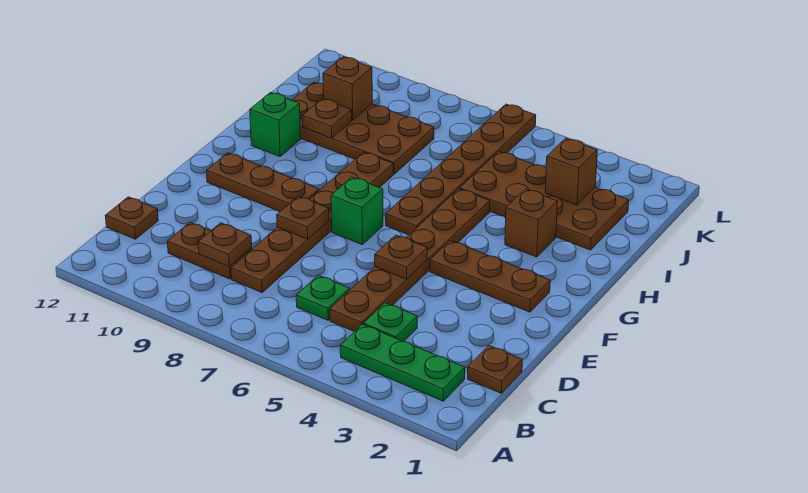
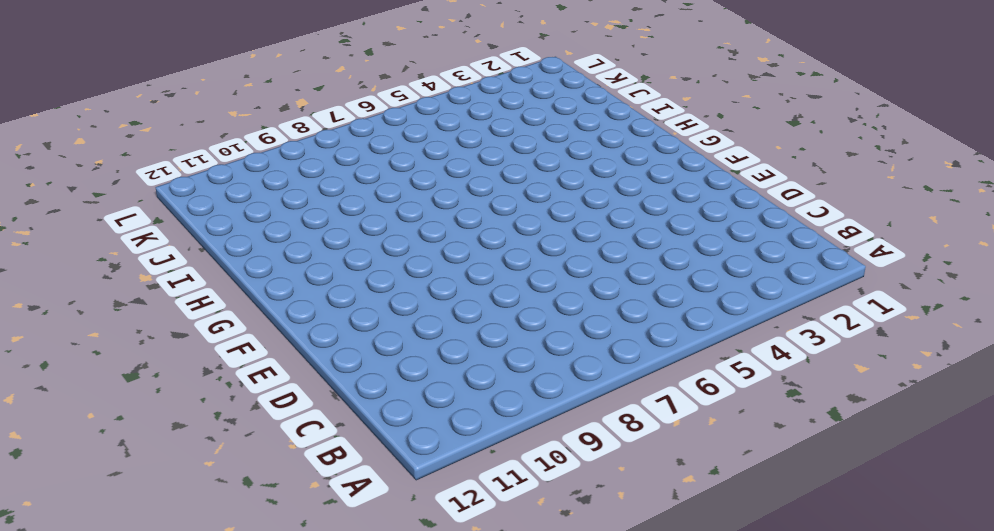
none -> green plate B2:B4 level 1
none -> brown plate C1 level 1
none -> green plate C4 level 1

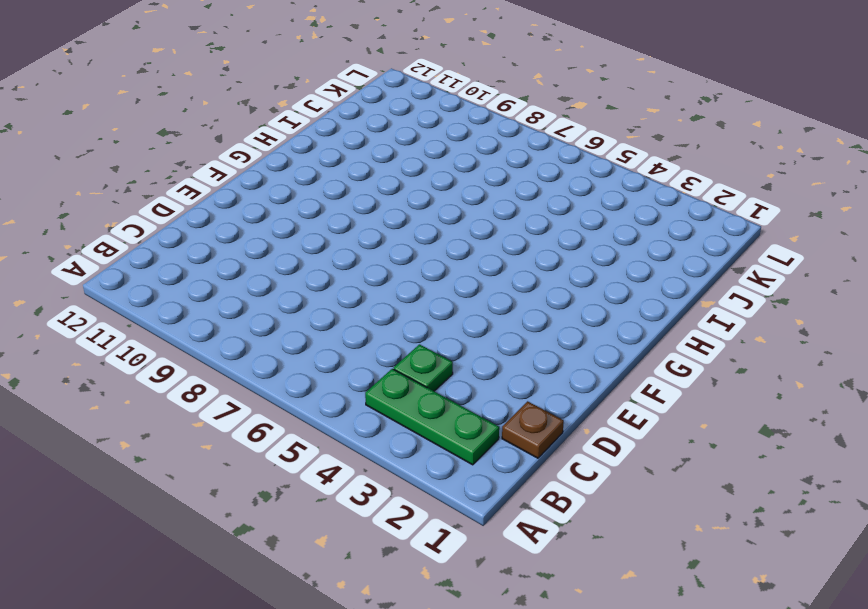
none -> brown plate C5:H5 level 1
none -> green plate C6 level 1
none -> brown plate C8:H8 level 1

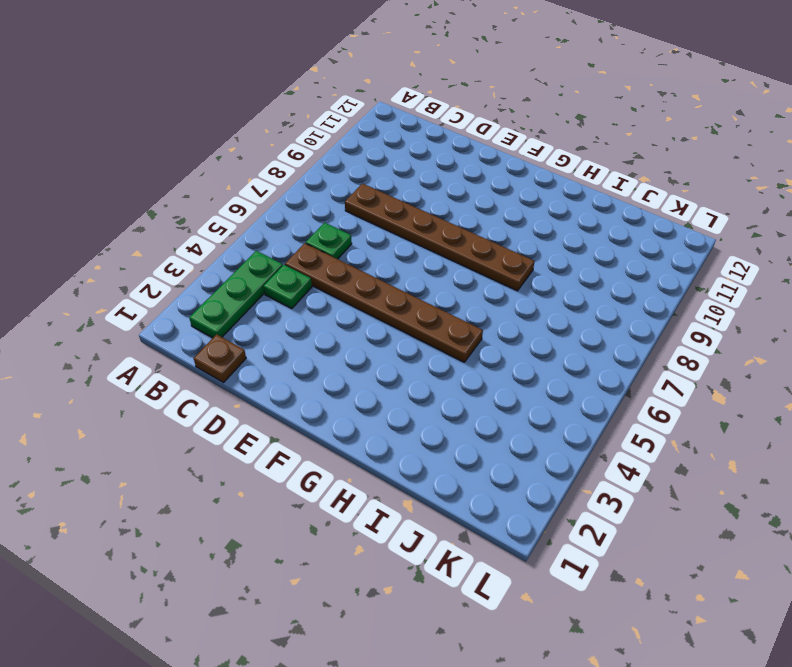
none -> brown plate C9:C10 level 1
none -> brown plate C12 level 1
none -> brown plate F2:F4 level 1

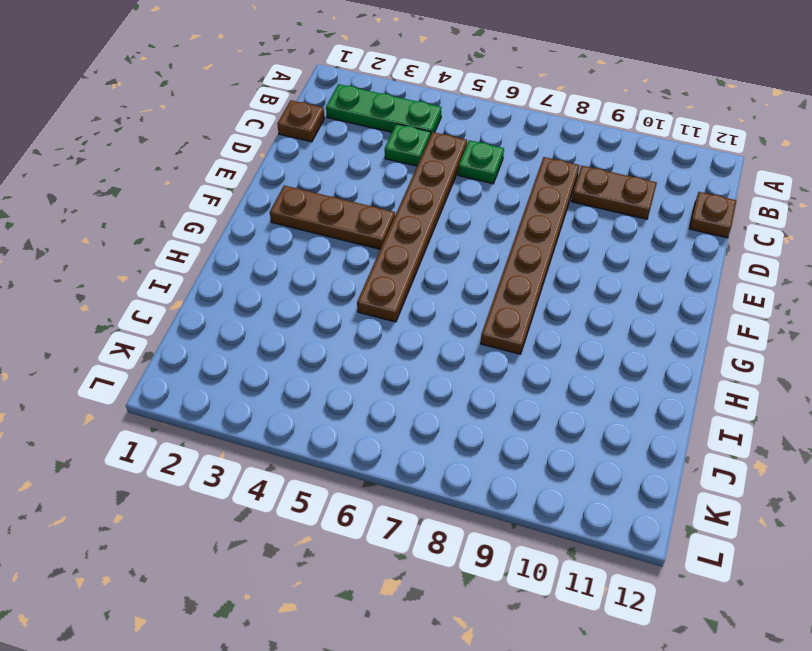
none -> green brick F7 level 1
none -> brown plate F9:F11 level 1
none -> brown plate G6:L6 level 1

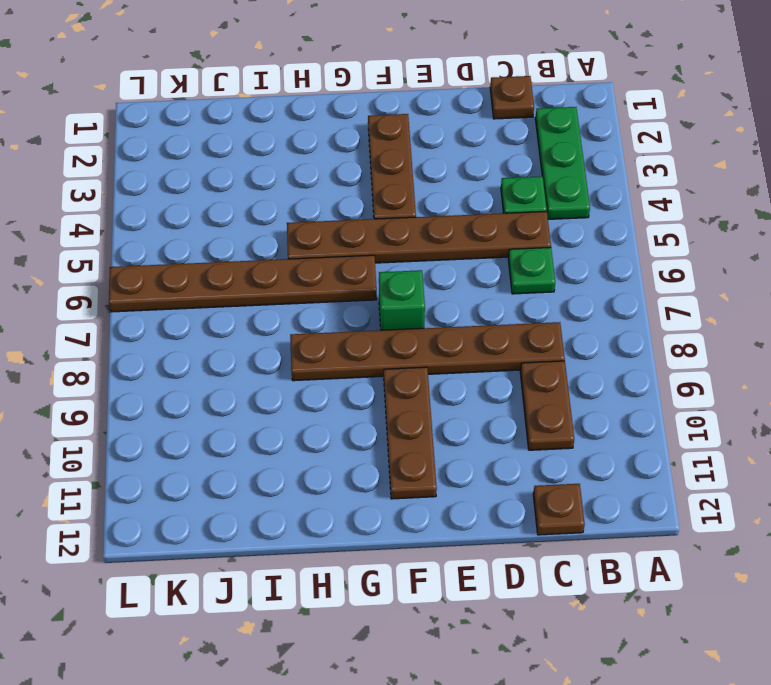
none -> brown brick H3 level 1
none -> green brick H11 level 1
none -> brown plate I2:J5 level 1

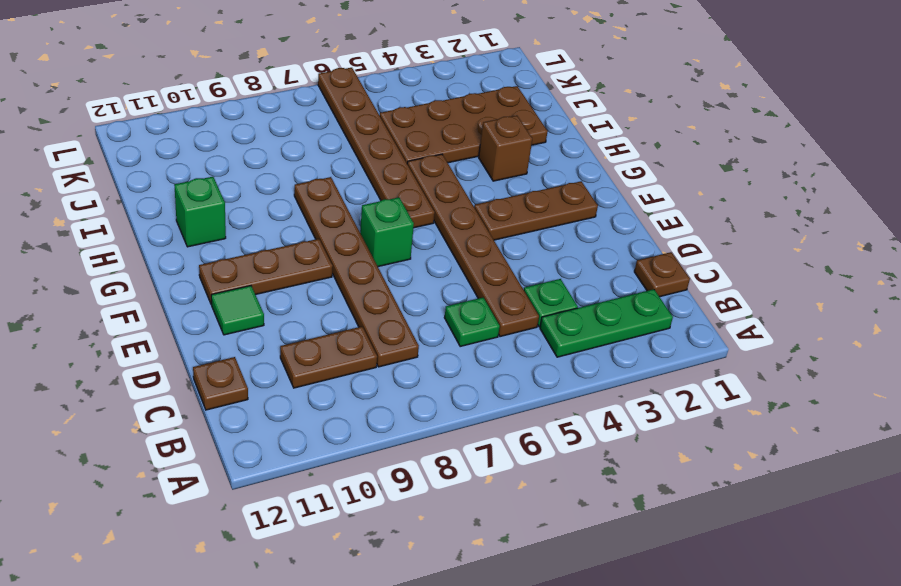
green tile E11 level 1 -> none
none -> brown plate I8:J11 level 1
none -> brown plate C9 level 2
none -> brown plate E5 level 2

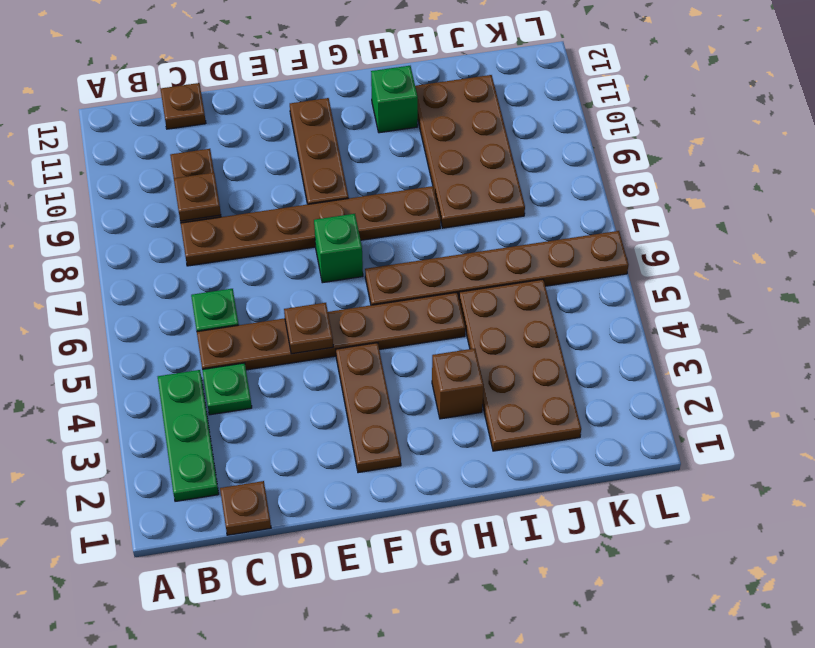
none -> brown plate E8 level 2
none -> brown plate I10 level 2
none -> brown brick J3 level 2

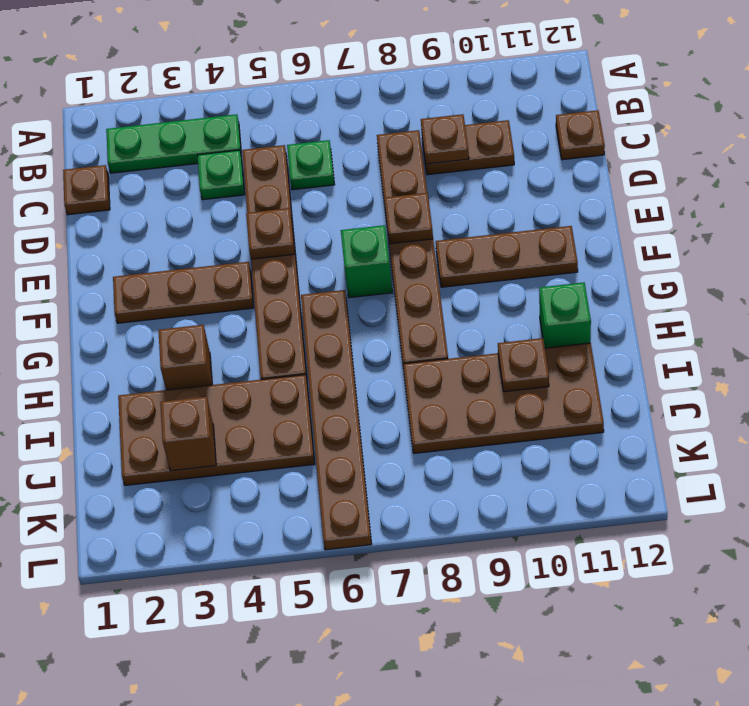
none -> brown brick J10 level 2

